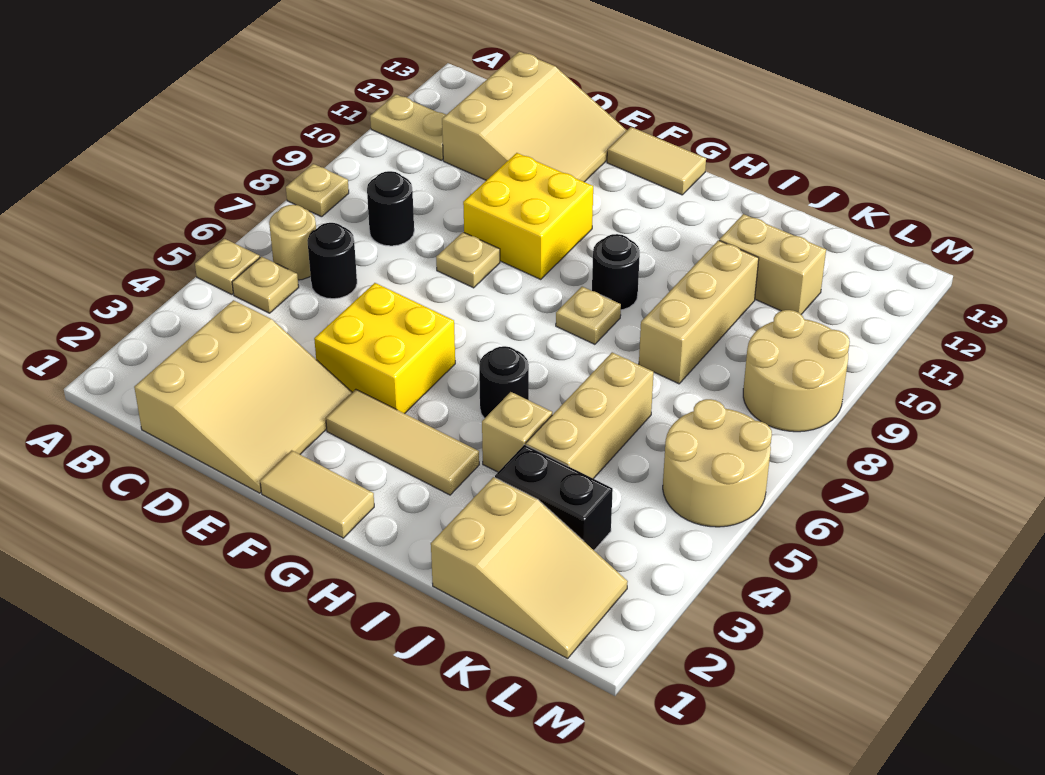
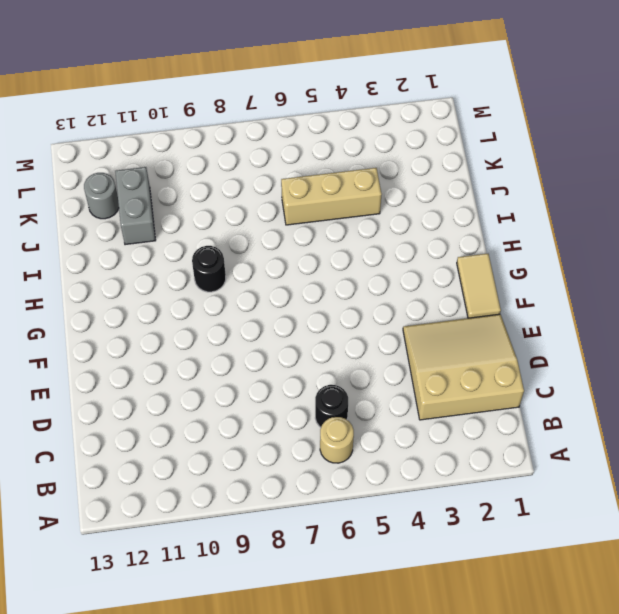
grey brick J11:K11 level 1 -> tan brick J11:K11 level 1
grey round brick K12 level 1 -> none
none -> tan plate A5 level 1
none -> tan plate A8 level 1
none -> tan plate A11:B11 level 1

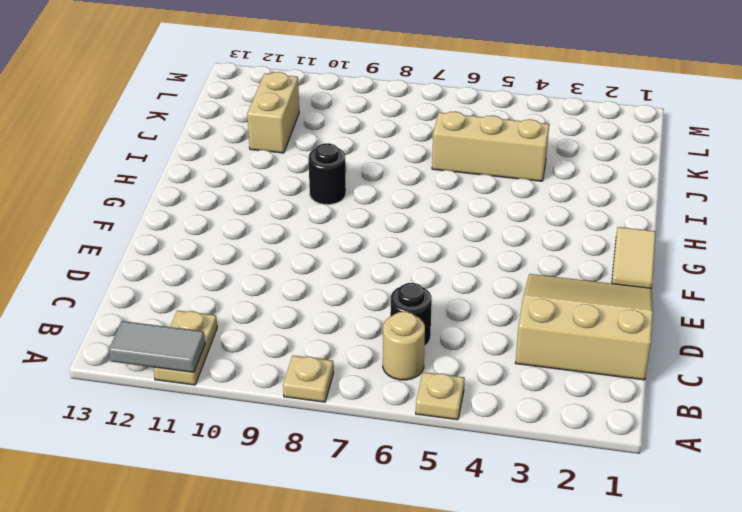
grey tile A11:A12 level 2 -> none
none -> tan plate B5 level 1
none -> black round brick C8 level 1
none -> tan slope C11:E13 level 1 top C

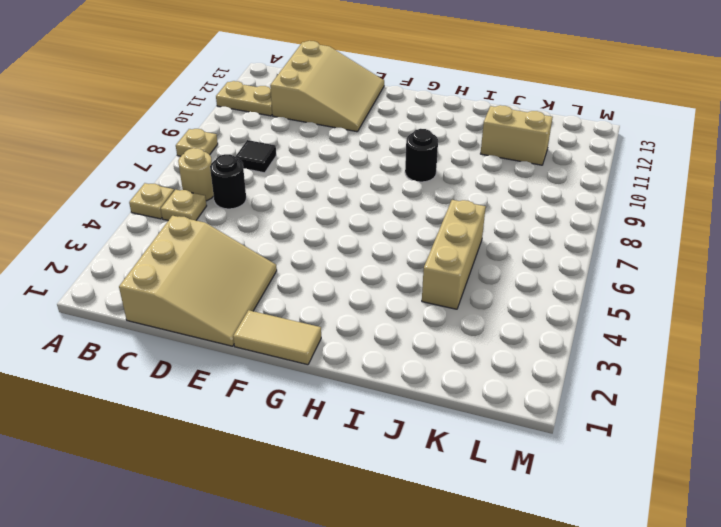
black tile C8 level 1 -> black round brick C8 level 1
none -> yellow brick E4:F5 level 1
none -> tan plate E8 level 1
none -> yellow brick E9:F10 level 1

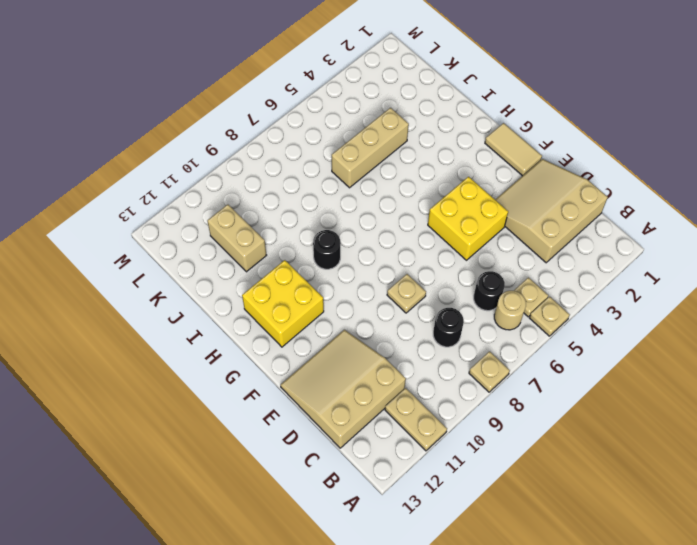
yellow brick G11:H12 level 1 -> yellow brick E9:F10 level 1
none -> tan tile F3:H3 level 1
none -> tan tile F13:G13 level 1
none -> black round brick H5 level 1

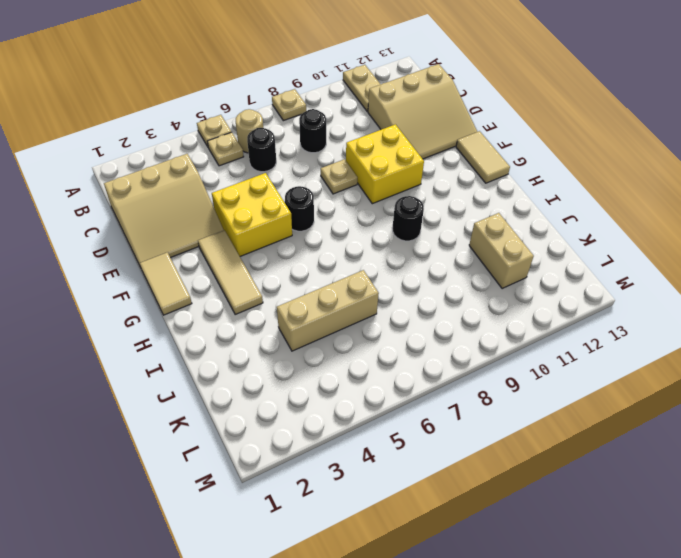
black round brick F6 level 1 -> black round brick H5 level 1
none -> tan plate H8 level 1
none -> tan brick I4 level 1
none -> tan slope J1:L2 level 1 top J

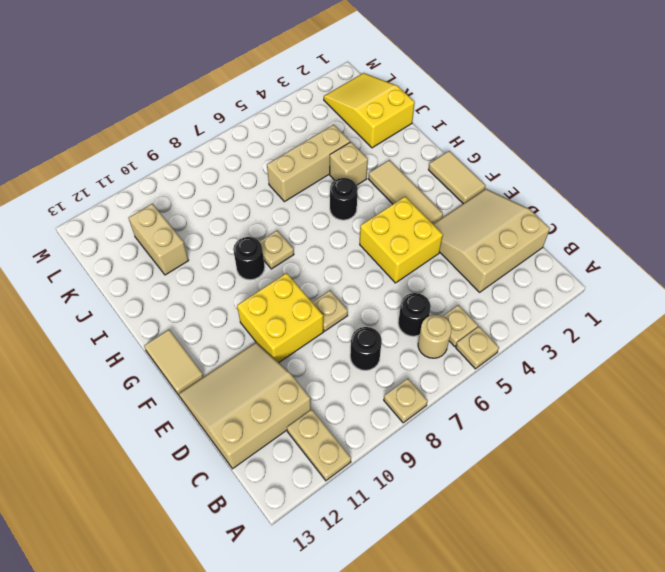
yellow slope J1:L2 level 1 top J -> tan slope J1:L2 level 1 top J
none -> black brick J3:K3 level 1
none -> tan brick J8:J10 level 1
none -> tan round brick L5:M6 level 1

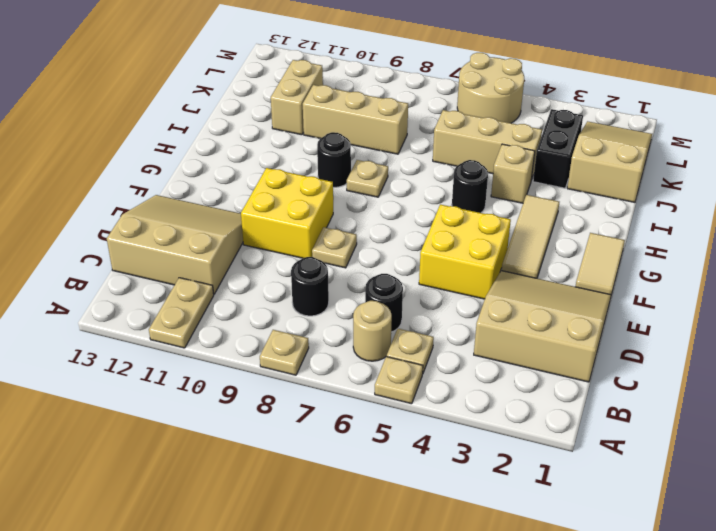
none -> tan tile F13:G13 level 1
none -> tan round brick L8:M9 level 1

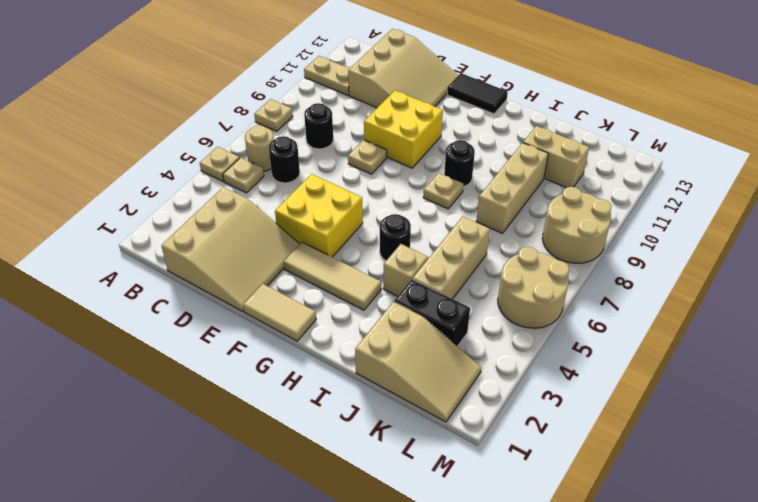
black tile F13:G13 level 1 -> tan tile F13:G13 level 1

